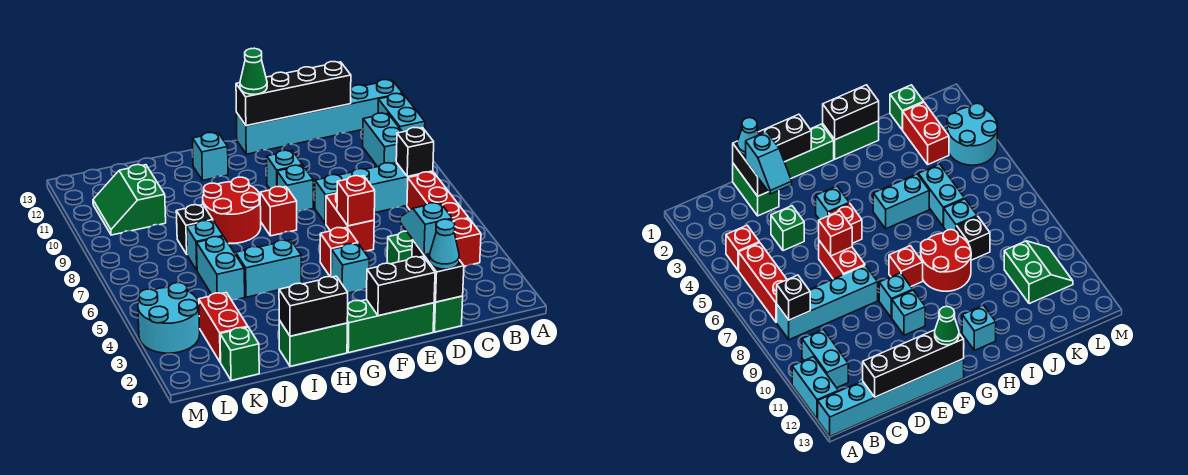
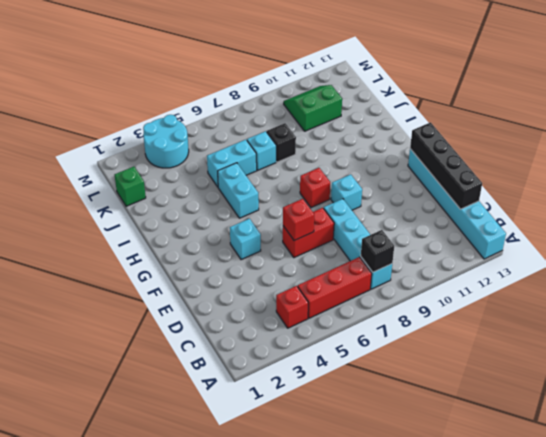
none -> cyan brick A11:A12 level 1
none -> cyan brick B10:B11 level 1
none -> green brick D1:D2 level 1
none -> green brick D4 level 1

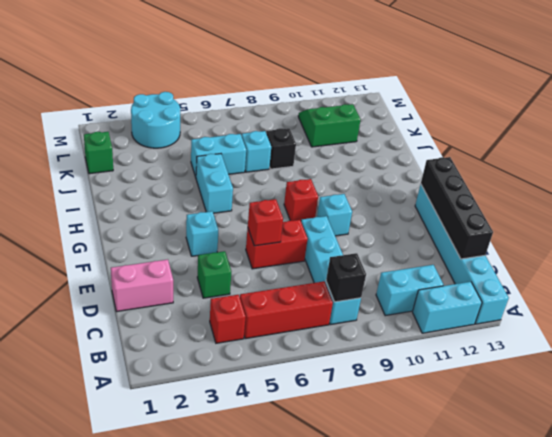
pink brick D1:D2 level 1 -> green brick D1:D2 level 1
none -> green brick E1:G1 level 1
none -> red brick F5 level 1
none -> cyan brick F10 level 1
none -> green brick H1:I1 level 1

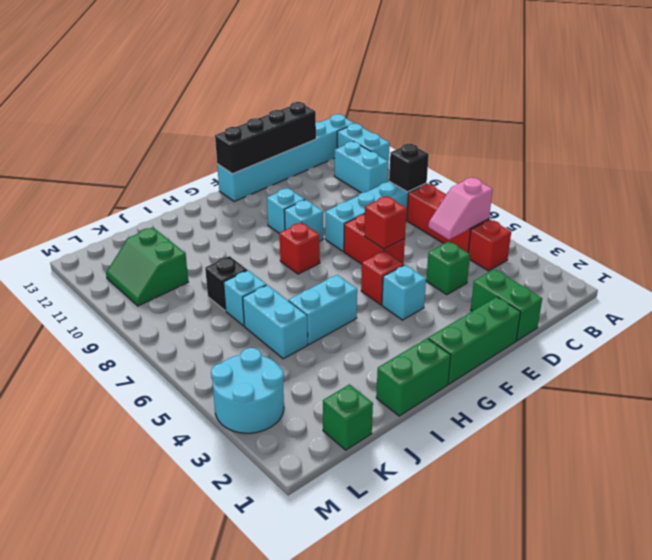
pink slope B5:C5 level 2 top B -> none
none -> red round brick H8:I9 level 1
none -> cyan brick H12 level 1
none -> red brick K2:K3 level 1
none -> black brick D1:D2 level 2

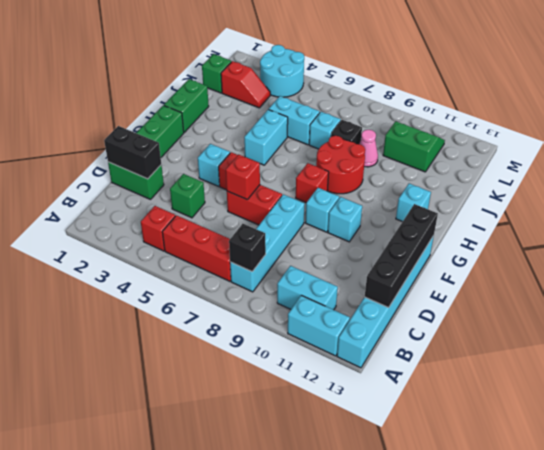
pink cone J9 level 1 -> none
red slope K2:K3 level 1 top 2 -> red brick K2:K3 level 1
none -> black brick E1:F1 level 2
none -> black brick H1:I1 level 2
none -> cyan cone D1 level 3
none -> cyan slope D2:D3 level 3 top 2

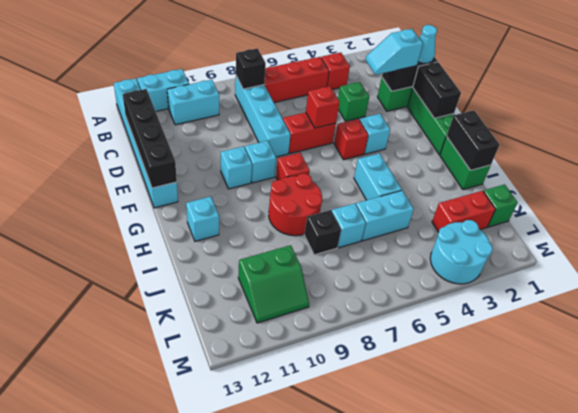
none -> green cone F13 level 3

